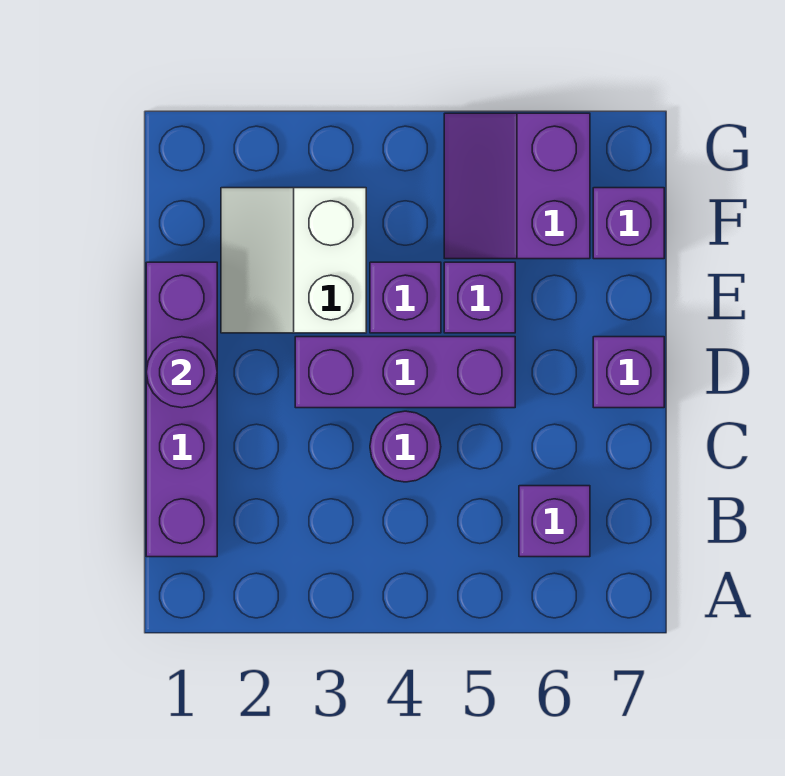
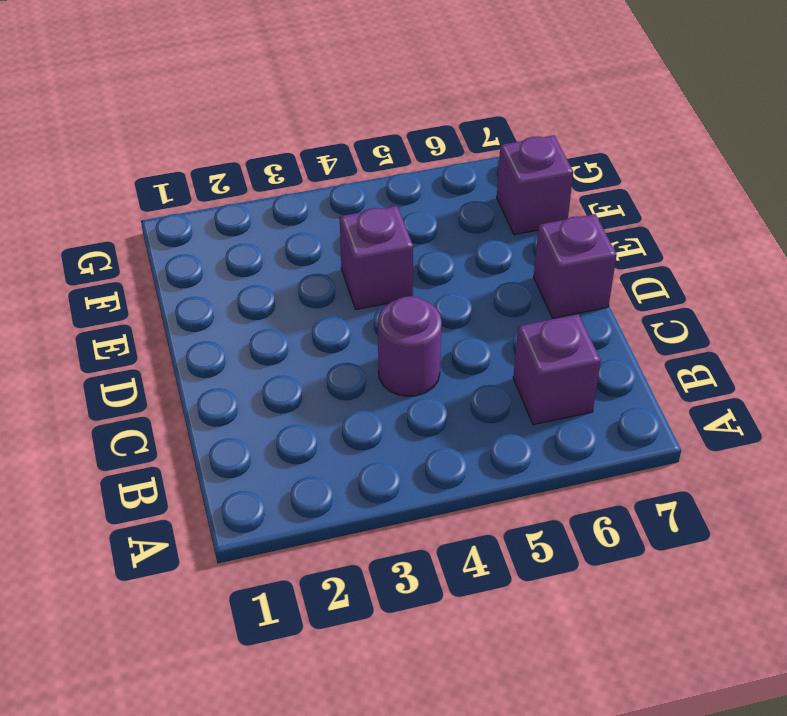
none -> purple brick B1:E1 level 1
none -> purple brick D3:D5 level 1

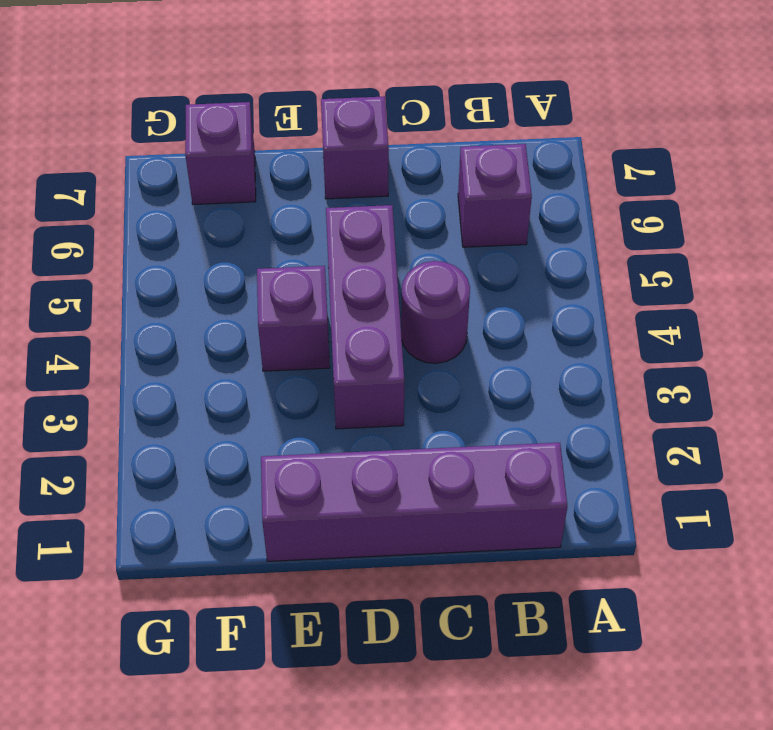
none -> white slope E2:F3 level 1 top 3
none -> purple brick E5 level 1

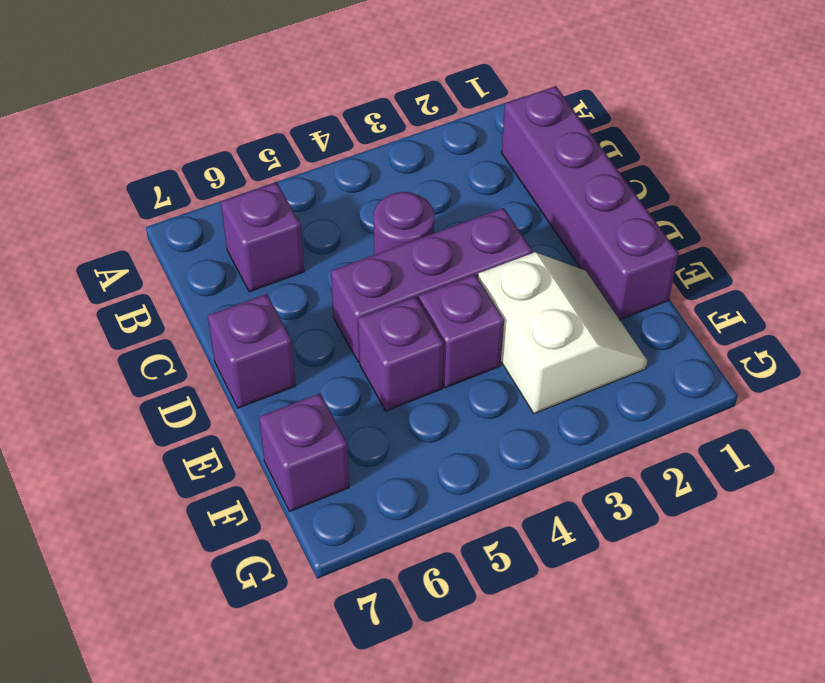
none -> purple slope F5:G6 level 1 top 6
none -> purple round brick D1 level 2

